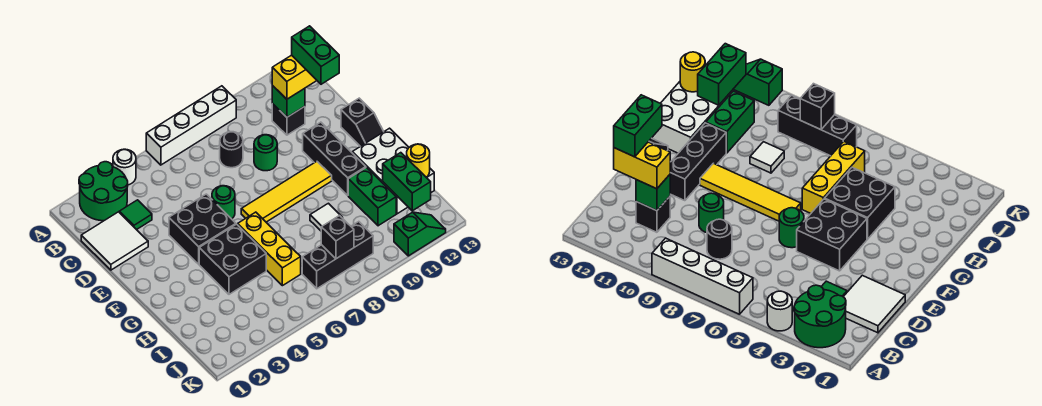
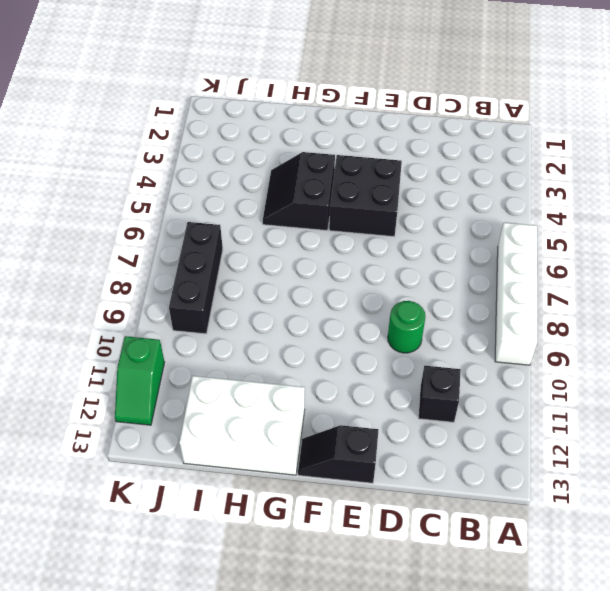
black slope G4:H5 level 1 top G -> black brick G4:H5 level 1
none -> green round brick A2:B3 level 1
none -> white round brick A4 level 1
none -> white tile C1:D2 level 1

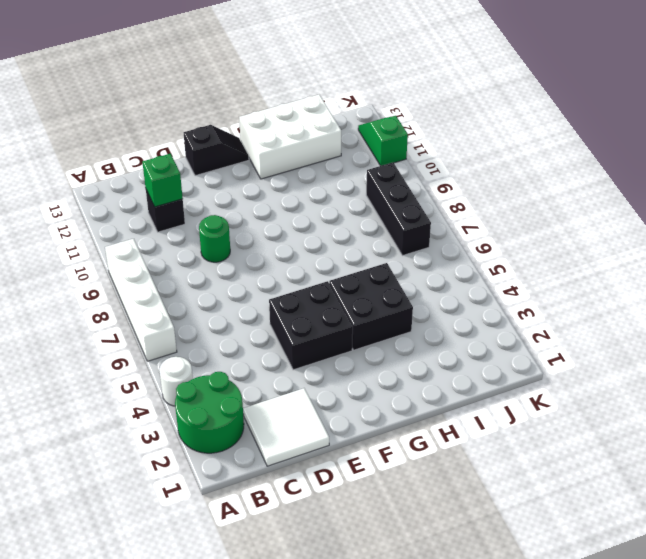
none -> green tile C3 level 1
none -> black round brick C8 level 1
none -> green round brick E6 level 1

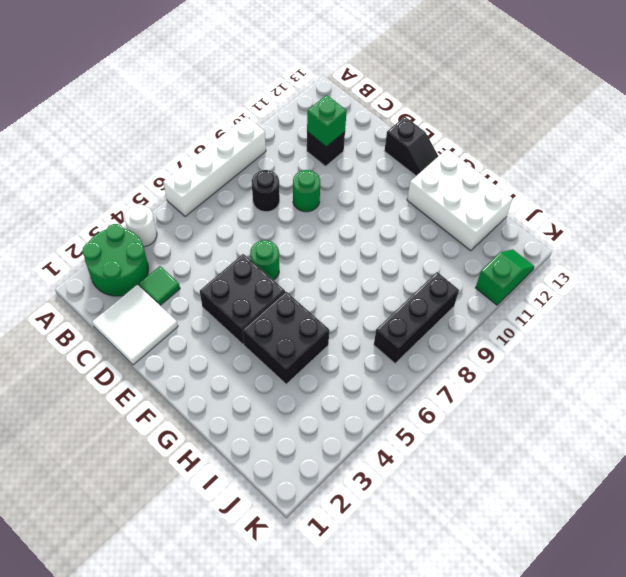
none -> black brick E11:G11 level 1
none -> yellow tile F7:F10 level 1
none -> yellow brick G6:I6 level 1

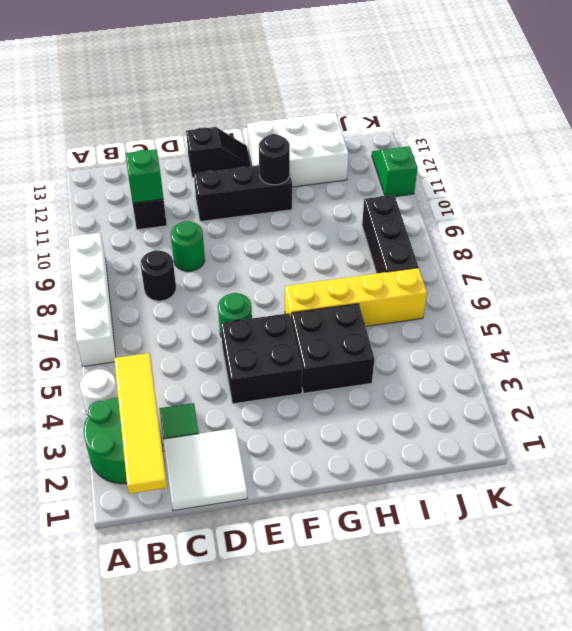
yellow tile B1:B4 level 2 -> yellow tile F7:F10 level 1
yellow brick G6:J6 level 1 -> yellow brick G6:I6 level 1
black round brick G11 level 2 -> none
none -> white tile H9 level 1
none -> green brick H11:I11 level 1
none -> green brick I12:J12 level 2

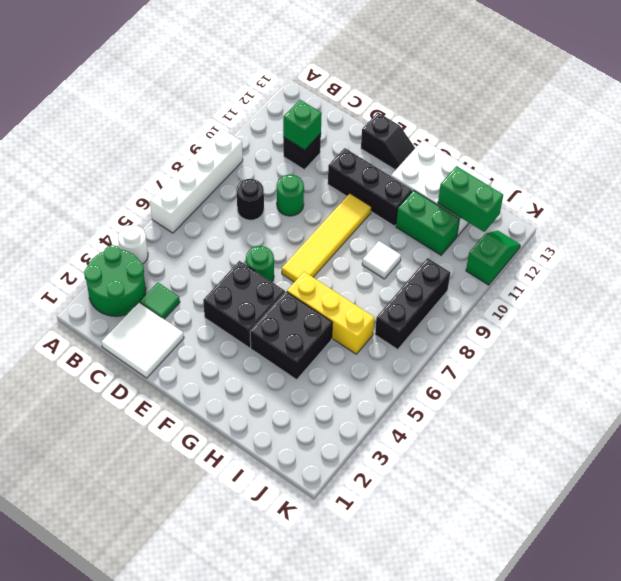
none -> yellow round brick I13 level 2
none -> black brick J8 level 2
none -> yellow brick C11:C12 level 3

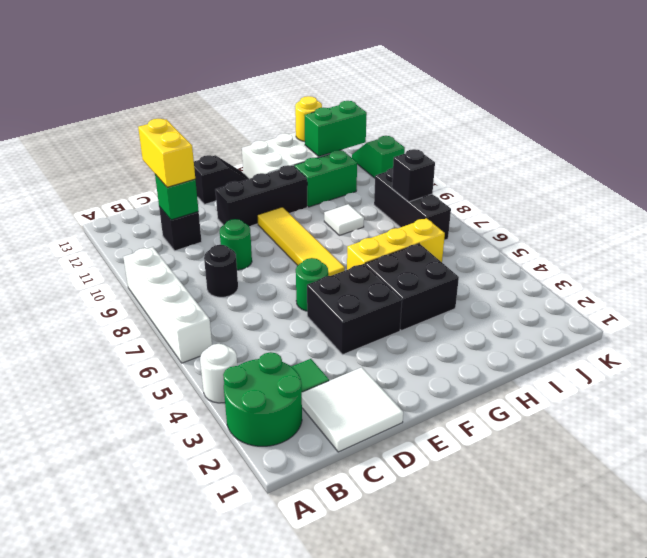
none -> green brick C12:D12 level 4

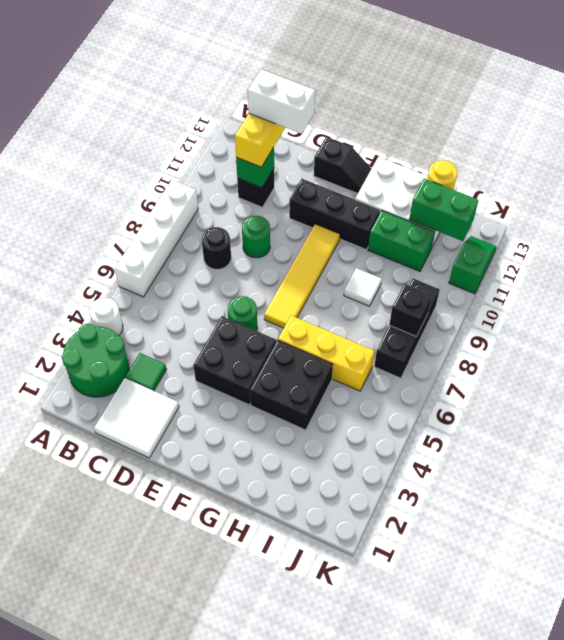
white brick C12:D12 level 4 -> green brick C12:D12 level 4

